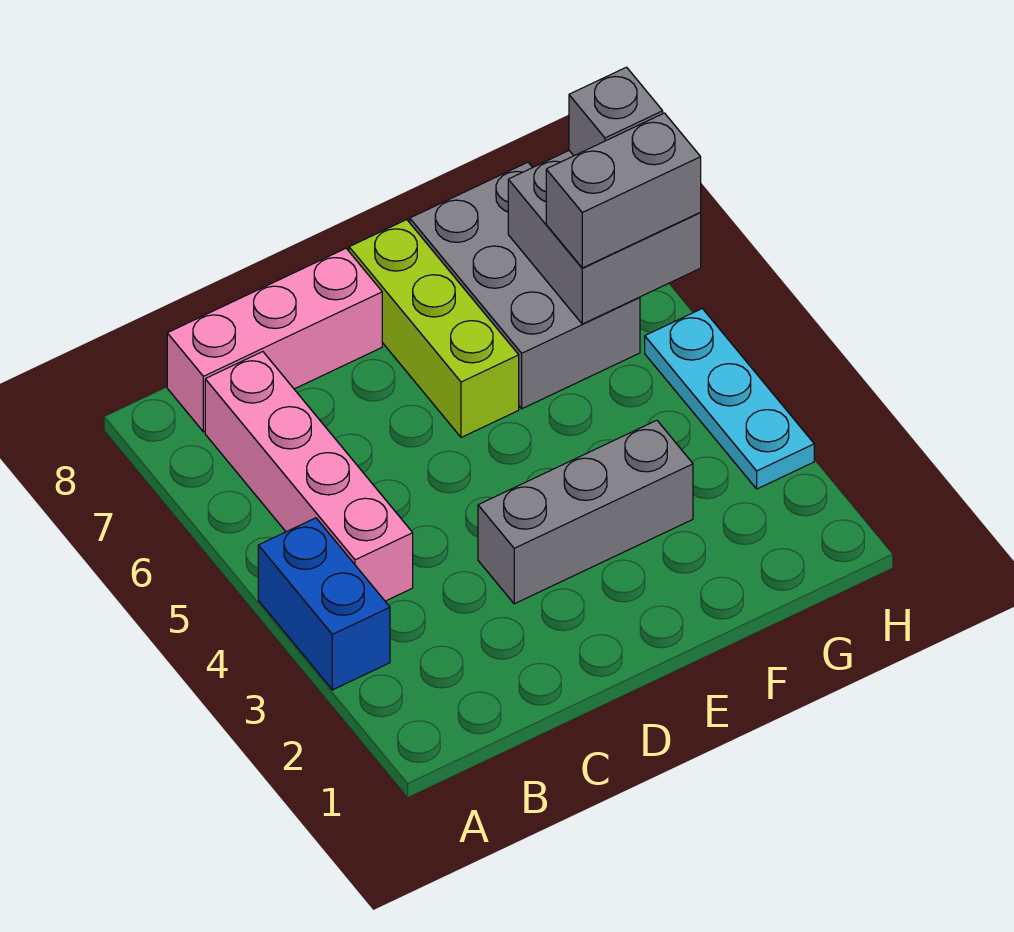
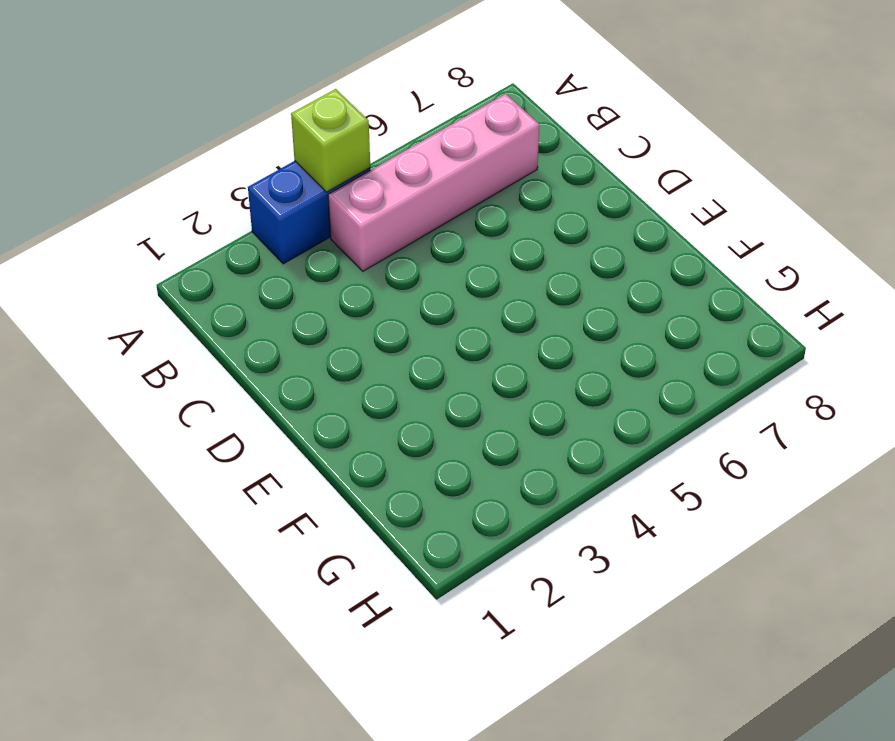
lime brick A4 level 2 -> none
none -> pink brick B8:D8 level 1
none -> grey brick D3:F3 level 1

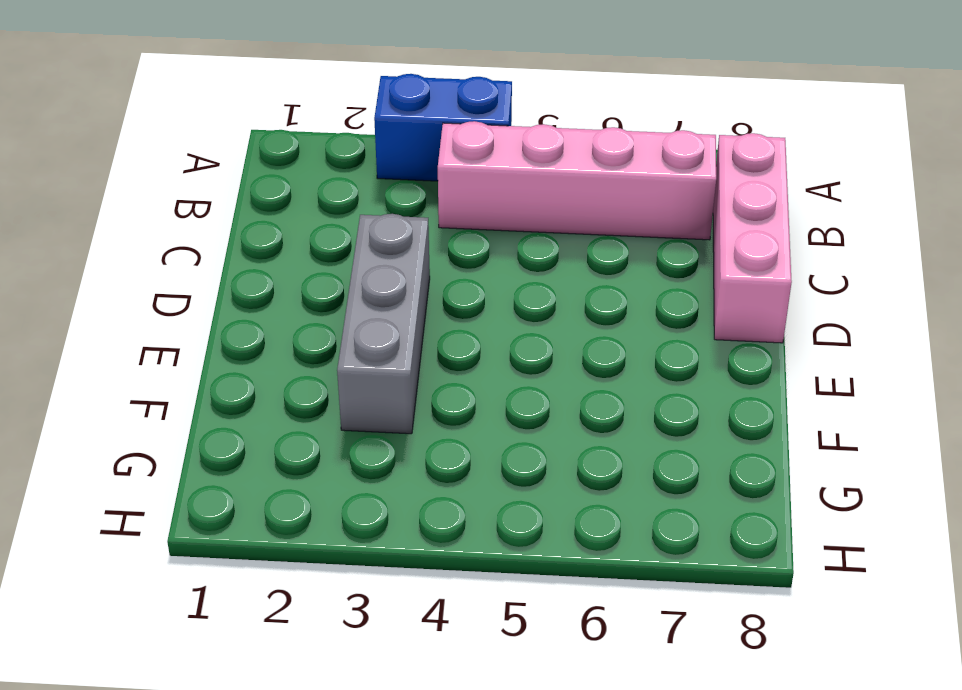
none -> lime brick E6:E8 level 1
none -> grey brick F6:G8 level 1

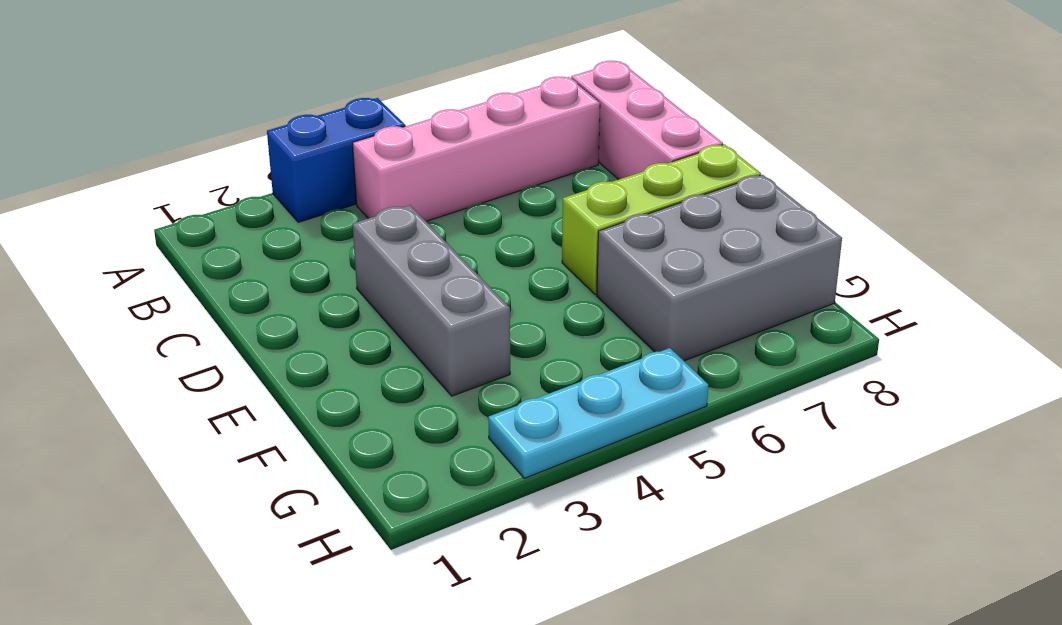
none -> grey brick G6:H7 level 2
none -> grey brick G6:H6 level 3

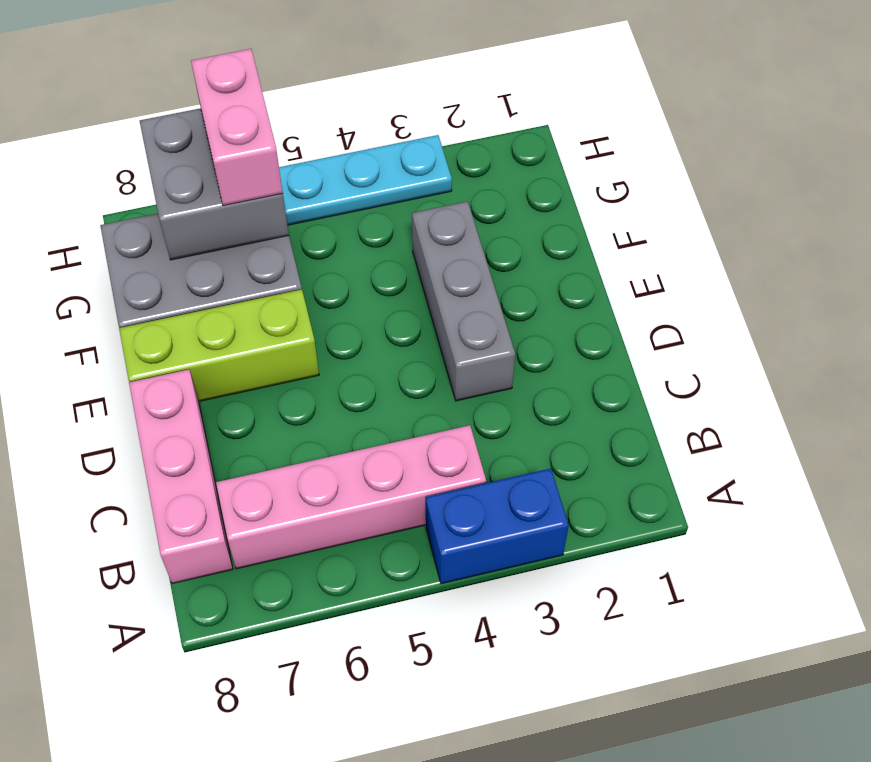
pink brick G6:H6 level 3 -> grey brick G6:H6 level 3
none -> grey brick H7 level 3

